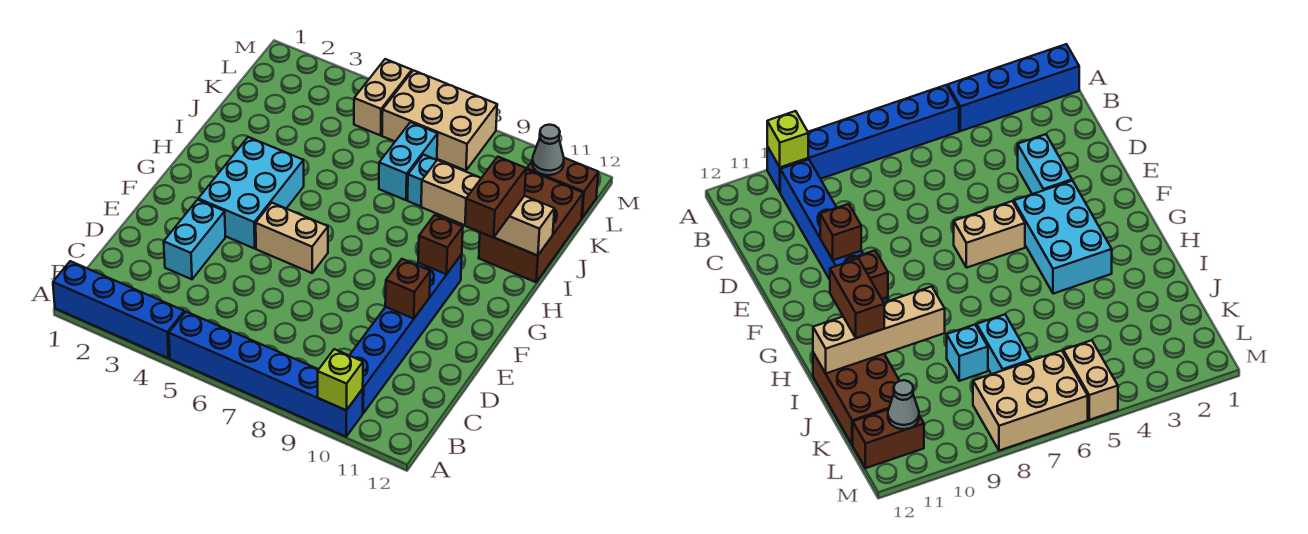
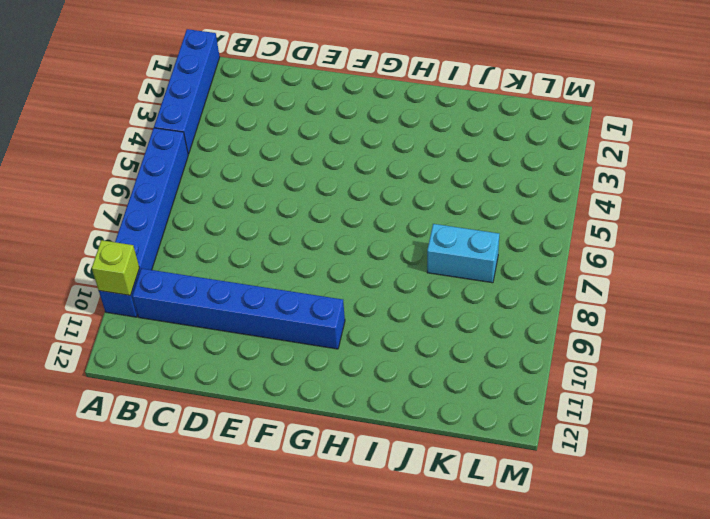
none -> cyan brick D3:E3 level 1
none -> cyan brick F3:H4 level 1
none -> tan brick F5:F6 level 1

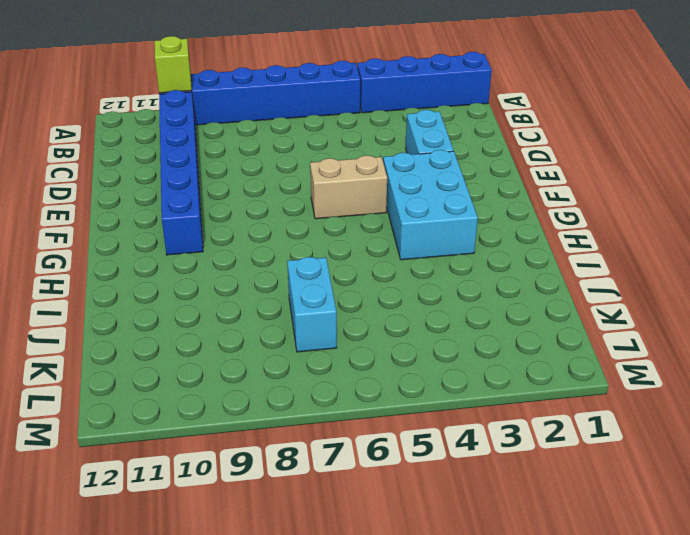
none -> brown brick I11:K12 level 1
none -> cyan brick J8 level 1
none -> tan brick L5:M5 level 1

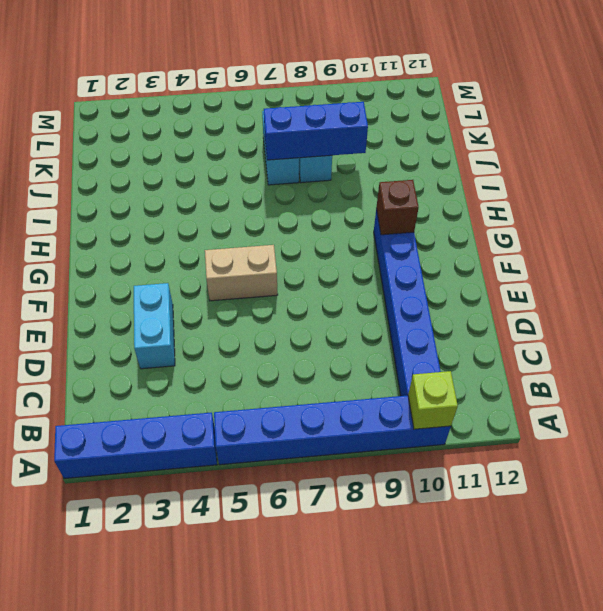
blue brick J7:J9 level 2 -> none
none -> cyan brick F3:H4 level 1
none -> brown brick I11:K12 level 1
none -> tan brick L5:M5 level 1

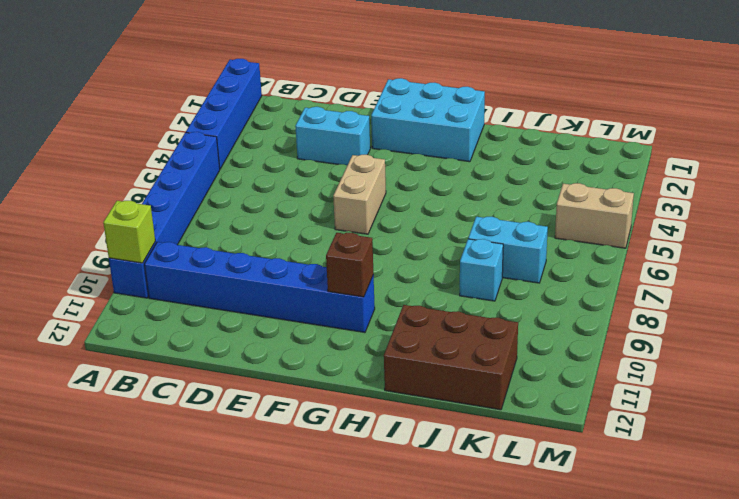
cyan brick F1:H2 level 1 -> cyan brick F3:H4 level 1
none -> tan brick L6:M8 level 1
none -> brown brick L11:L12 level 1
none -> brown brick E10 level 2

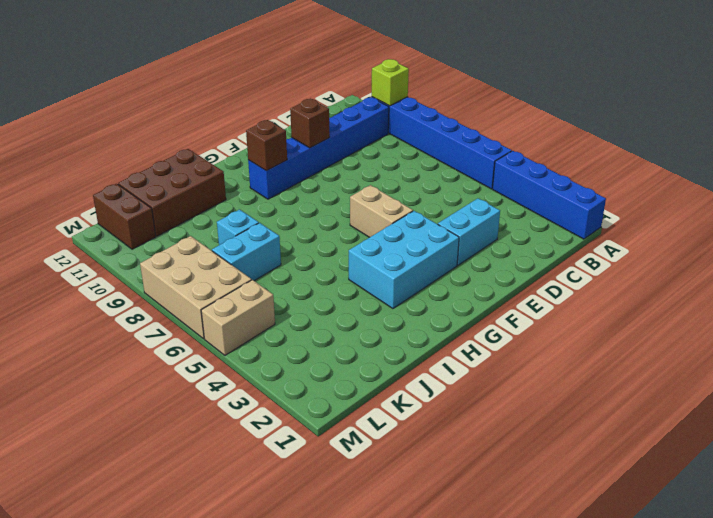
none -> tan brick I9:I12 level 2
none -> grey cone L11 level 2
none -> brown brick H11:I11 level 3

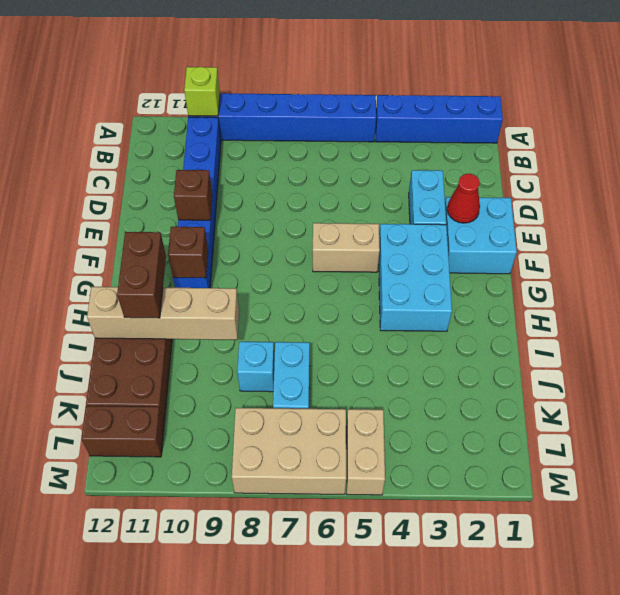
cyan brick E1:F2 level 1 -> none
red cone E2 level 2 -> none
none -> grey cone L11 level 2

